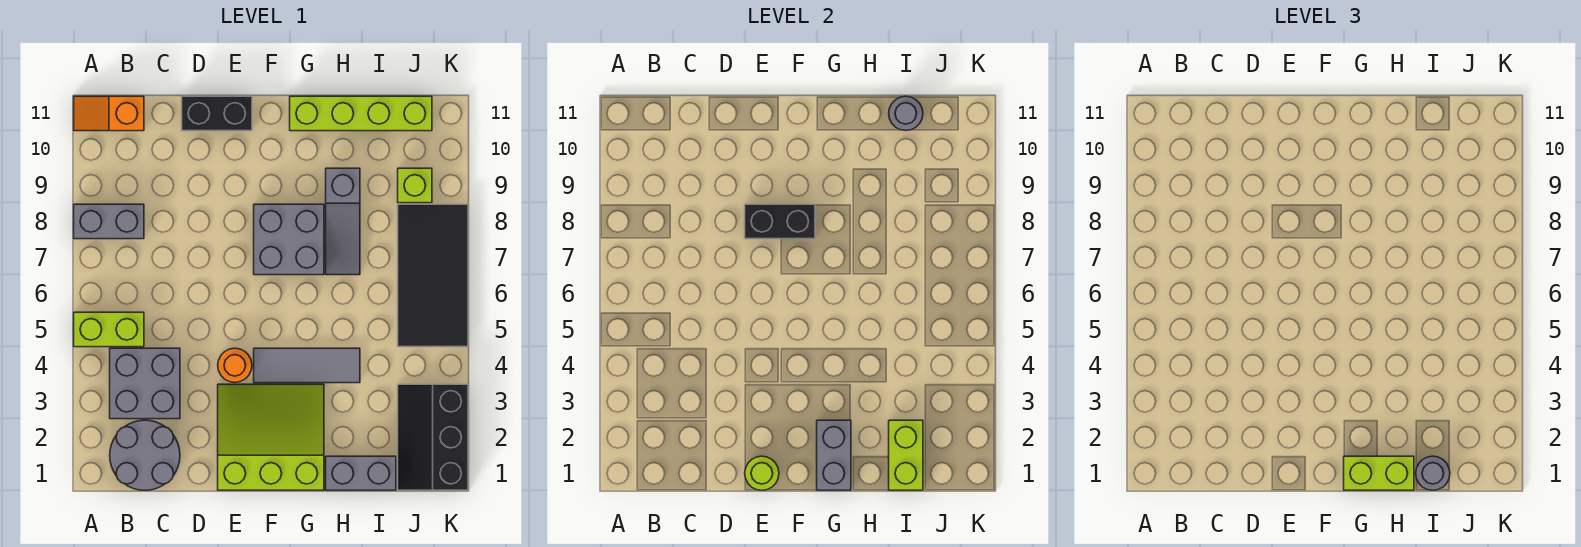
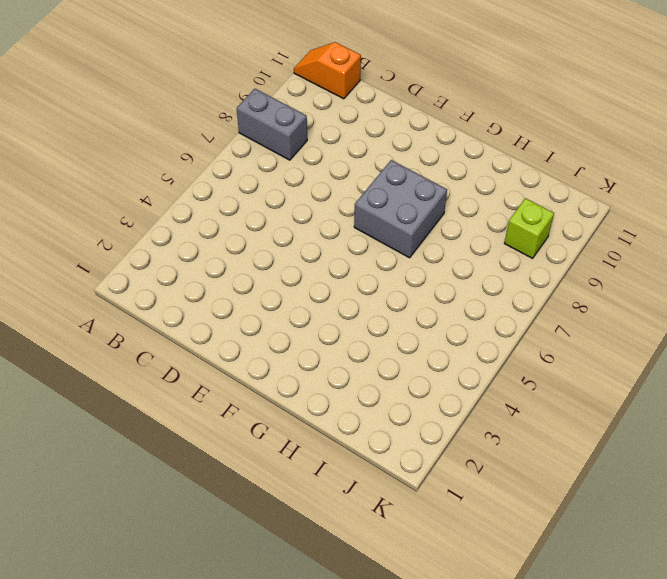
none -> lime brick A5:B5 level 1
none -> grey round brick B1:C2 level 1
none -> grey brick B3:C4 level 1

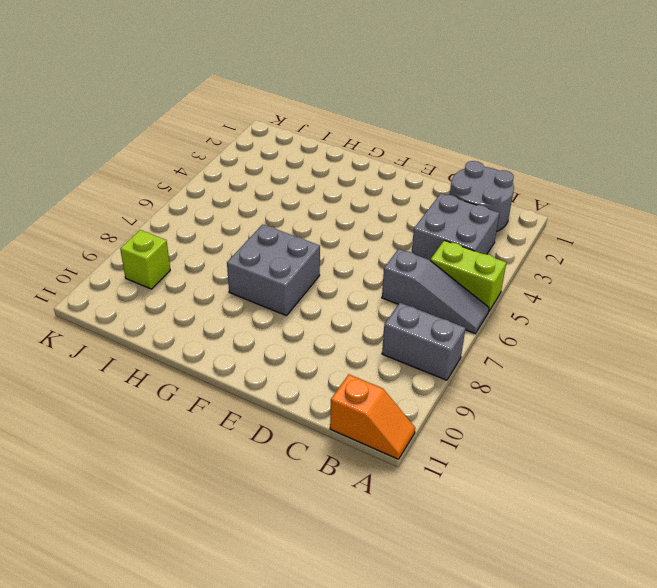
grey slope A6:C6 level 1 top C -> grey slope H7:H9 level 1 top 9
none -> black brick D11:E11 level 1
none -> lime slope E1:G3 level 1 top 1
none -> orange round brick E4 level 1

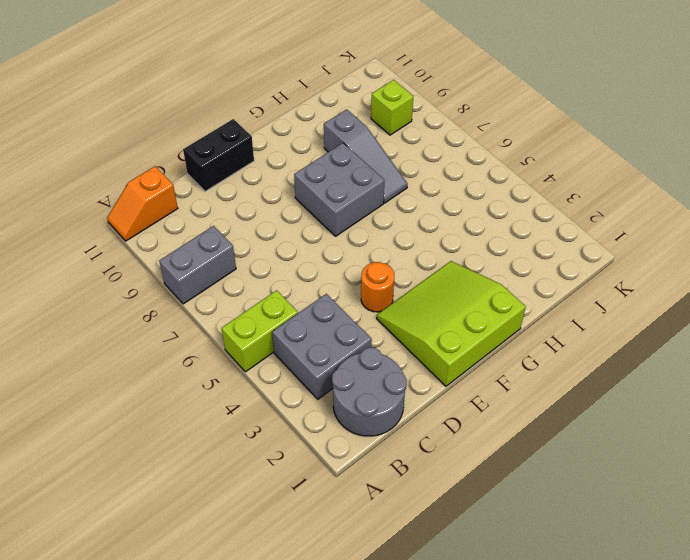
none -> grey tile F4:H4 level 1
none -> lime brick G11:J11 level 1
none -> grey brick H1:I1 level 1

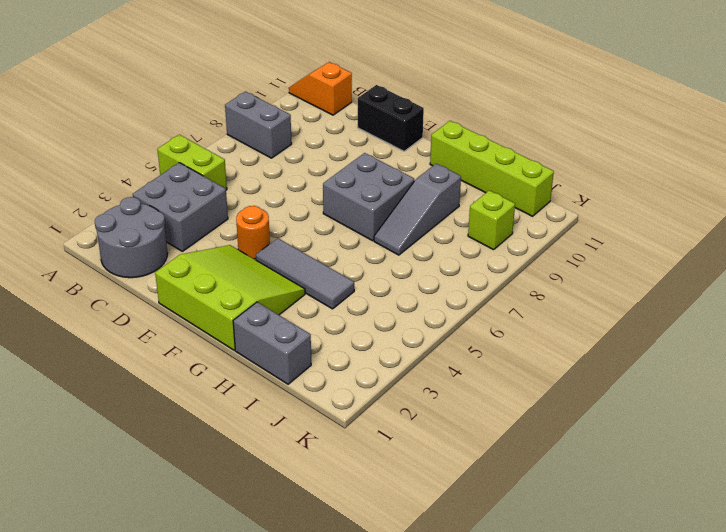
none -> black slope J1:K3 level 1 top K
none -> black tile J5:K8 level 1
none -> lime round brick E1 level 2

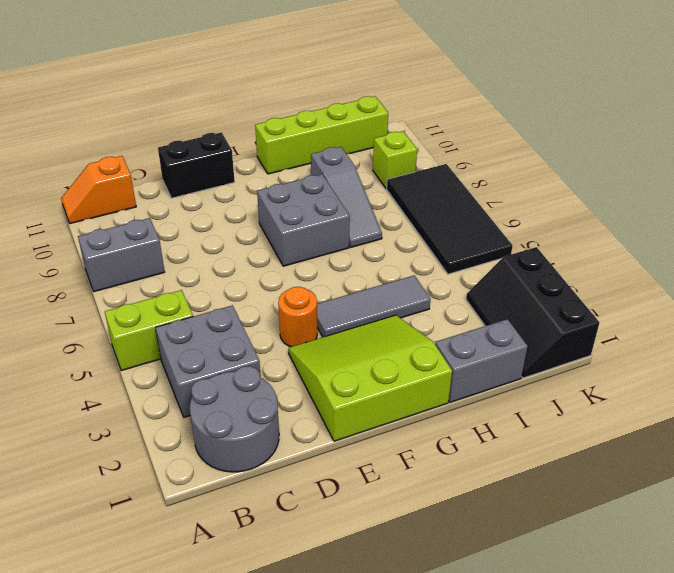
none -> lime round brick E1 level 2
none -> black brick E8:F8 level 2
none -> grey brick G1:G2 level 2

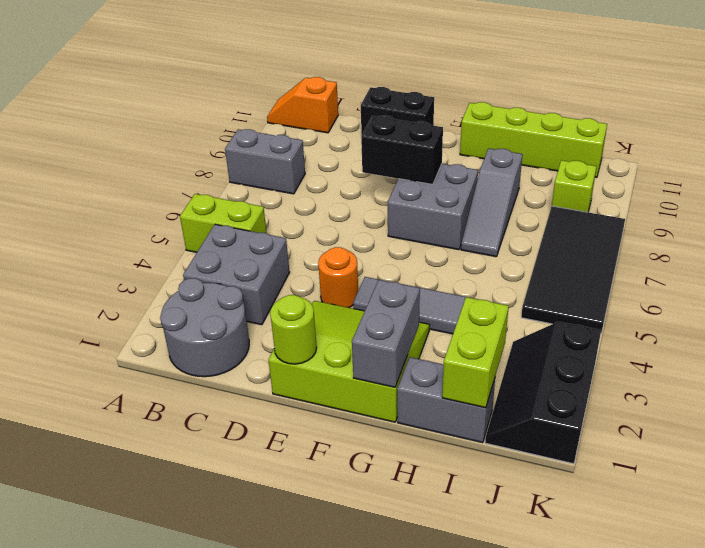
none -> grey round brick I11 level 2
none -> lime brick G1:H1 level 3
none -> grey round brick I1 level 3

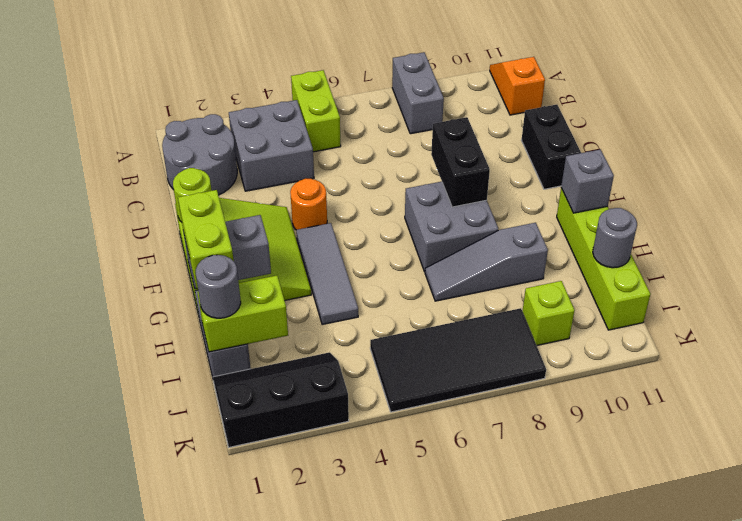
grey brick G11 level 2 -> none

